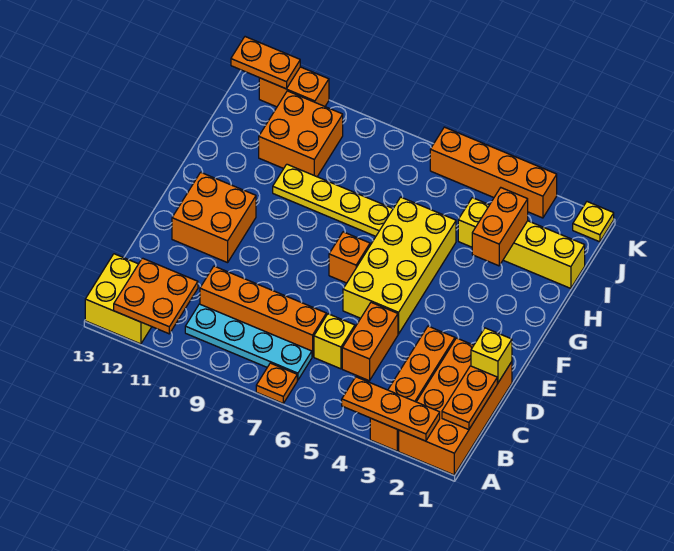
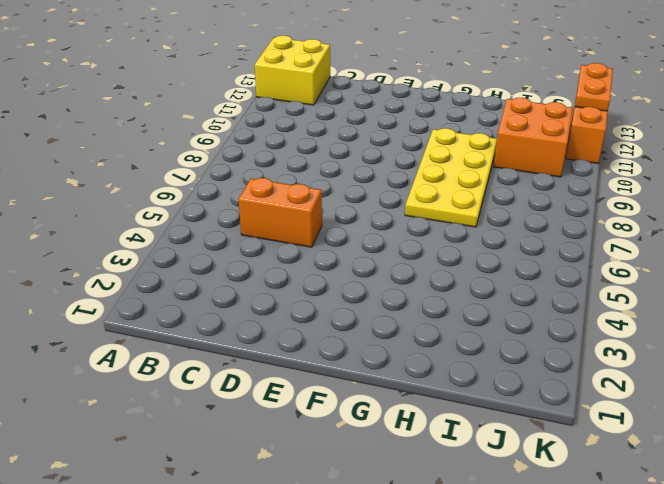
yellow plate G7:H10 level 1 -> yellow plate H7:H10 level 1
none -> orange brick A1:D2 level 1
none -> orange brick A3:D3 level 1
none -> orange plate A7 level 1

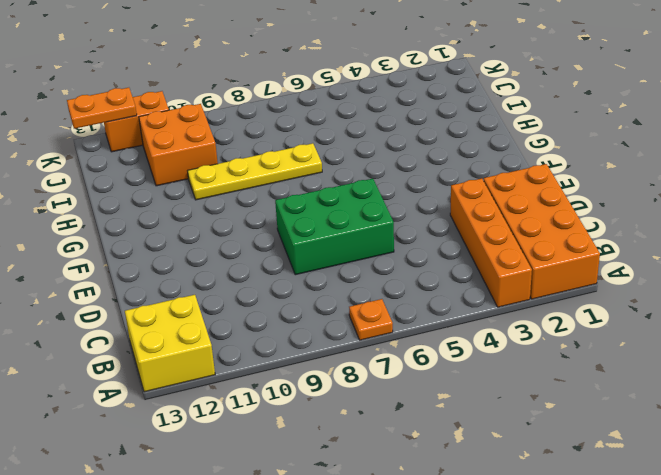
green brick D6:E8 level 1 -> yellow brick E5:H6 level 1
none -> cyan plate B7:B10 level 1
none -> orange brick C5:D5 level 1
none -> yellow brick C6 level 1

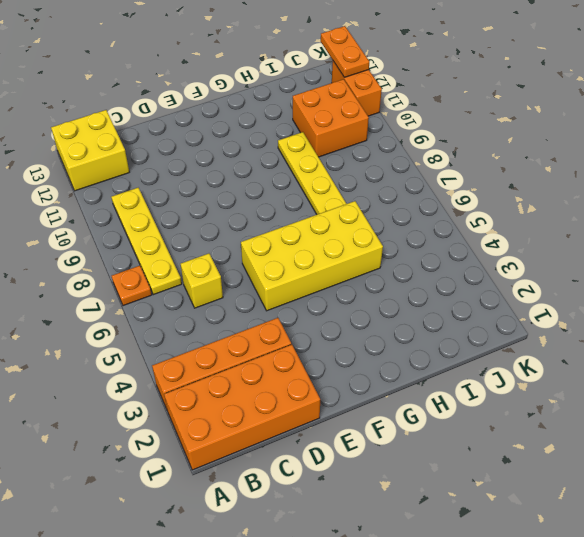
yellow plate B7:B10 level 1 -> cyan plate B7:B10 level 1
none -> orange brick C5:D5 level 1
none -> orange brick C7:C10 level 1
none -> orange brick E11:F12 level 1

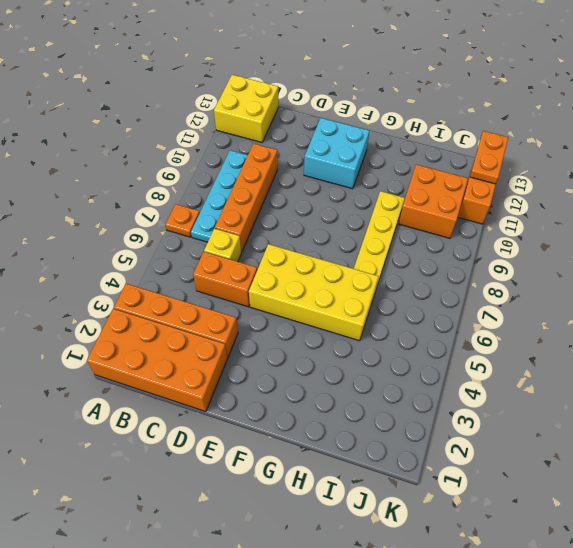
cyan brick E11:F12 level 1 -> orange brick E11:F12 level 1
none -> orange brick F7 level 1
none -> yellow brick I1:I4 level 1
none -> yellow plate K1 level 1

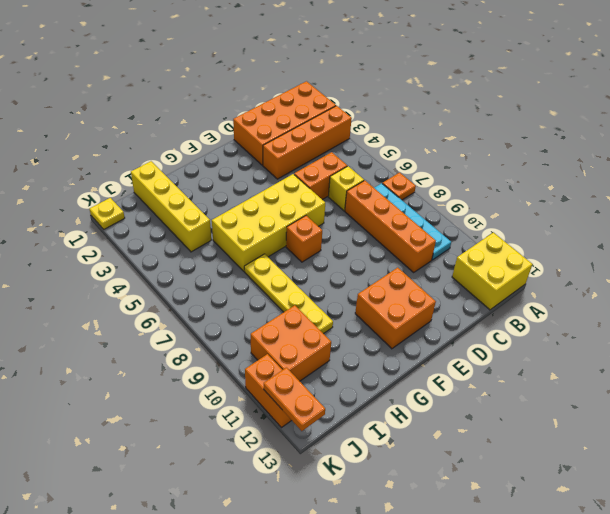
none -> orange brick K3:K6 level 1
none -> orange plate A2:A4 level 2
none -> orange plate A11:B12 level 2

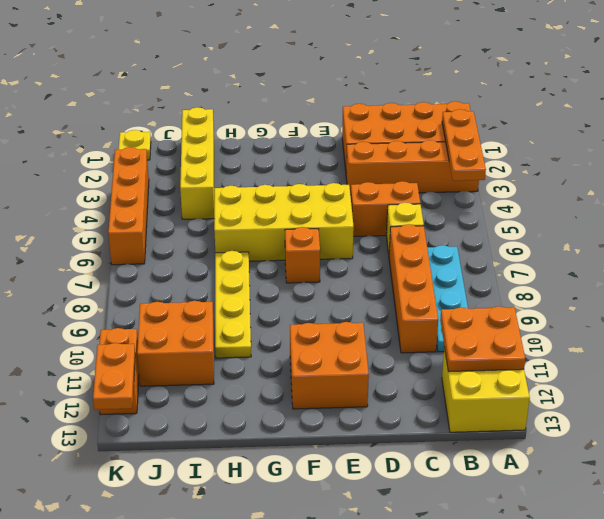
none -> orange plate A7 level 1
none -> orange plate B1:C1 level 2
none -> yellow brick D1 level 2

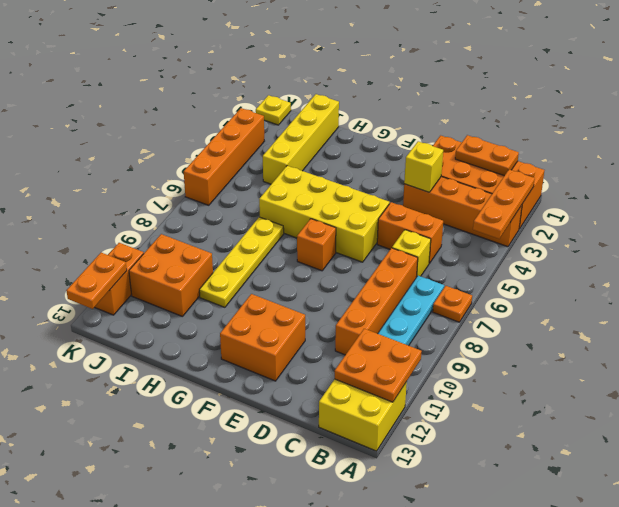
yellow brick D3 level 2 -> yellow brick D1 level 2
none -> orange brick H3:I3 level 2

